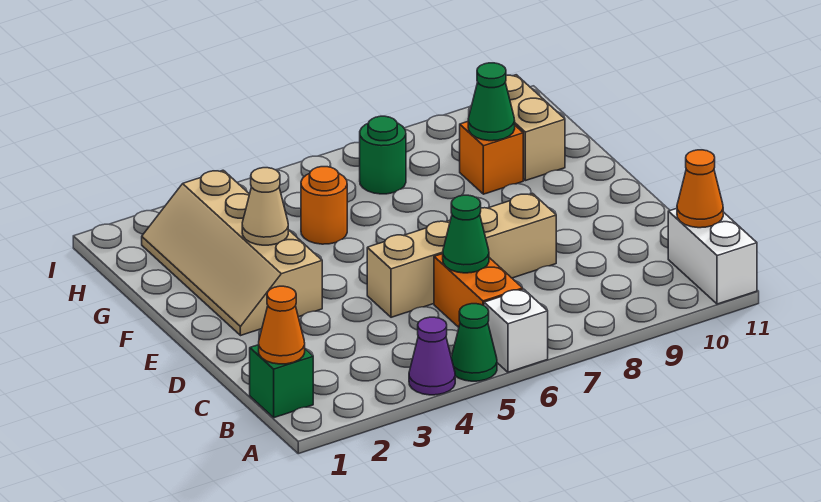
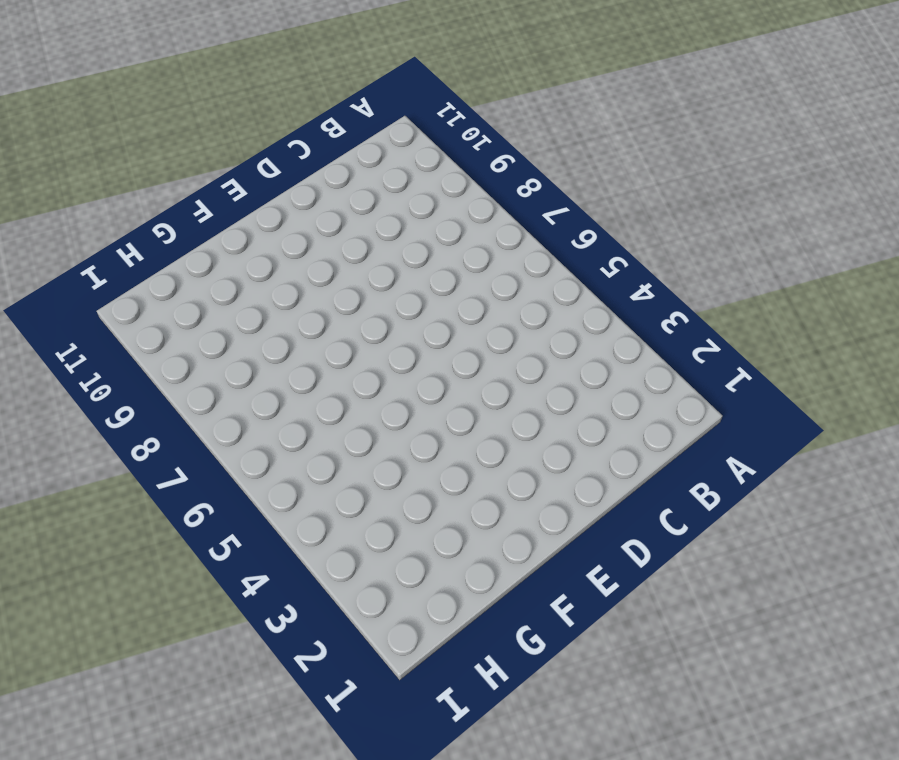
none -> purple cone A4 level 1
none -> green cone A5 level 1
none -> white brick A6 level 1

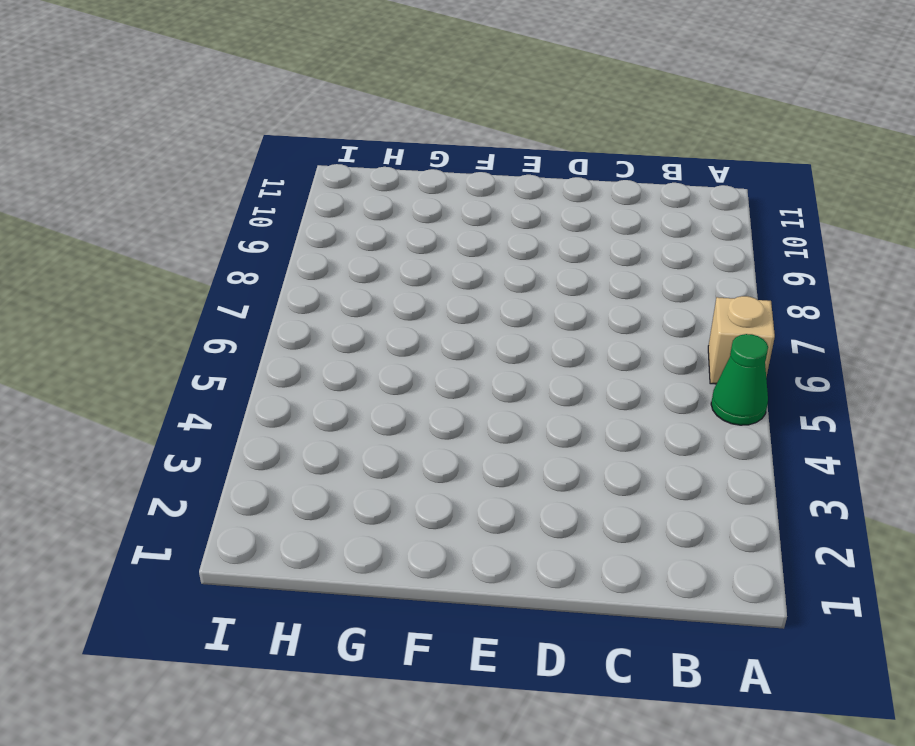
tan brick A6 level 1 -> white brick A6 level 1
none -> purple cone A4 level 1
none -> white brick A11:B11 level 1
none -> green brick B1 level 1

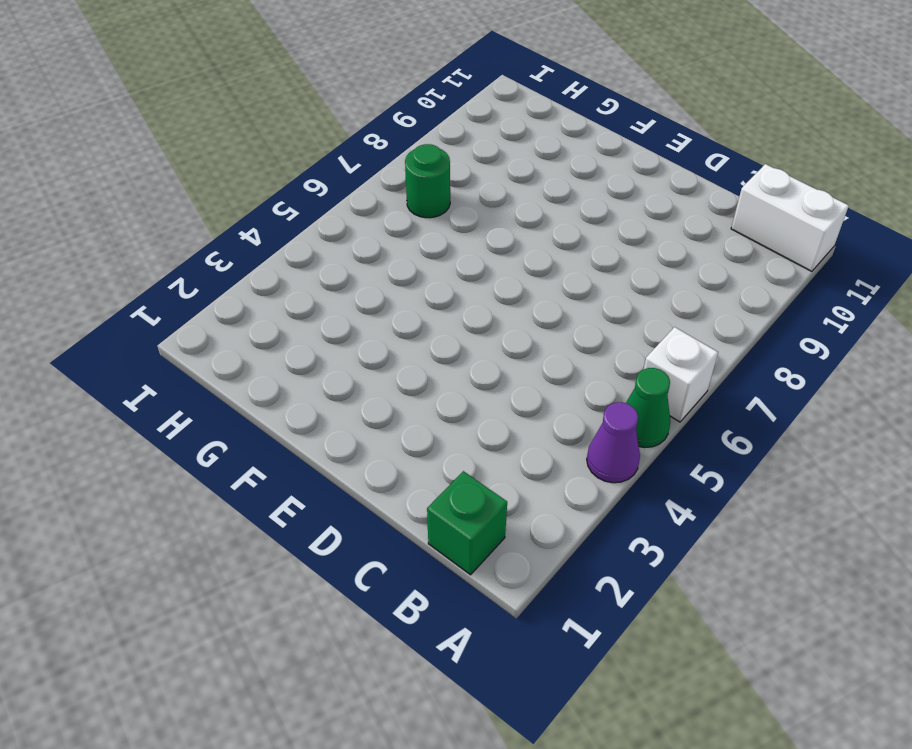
none -> orange brick B6:C6 level 1
none -> tan brick D5:D8 level 1
none -> tan slope E2:H3 level 1 top 3

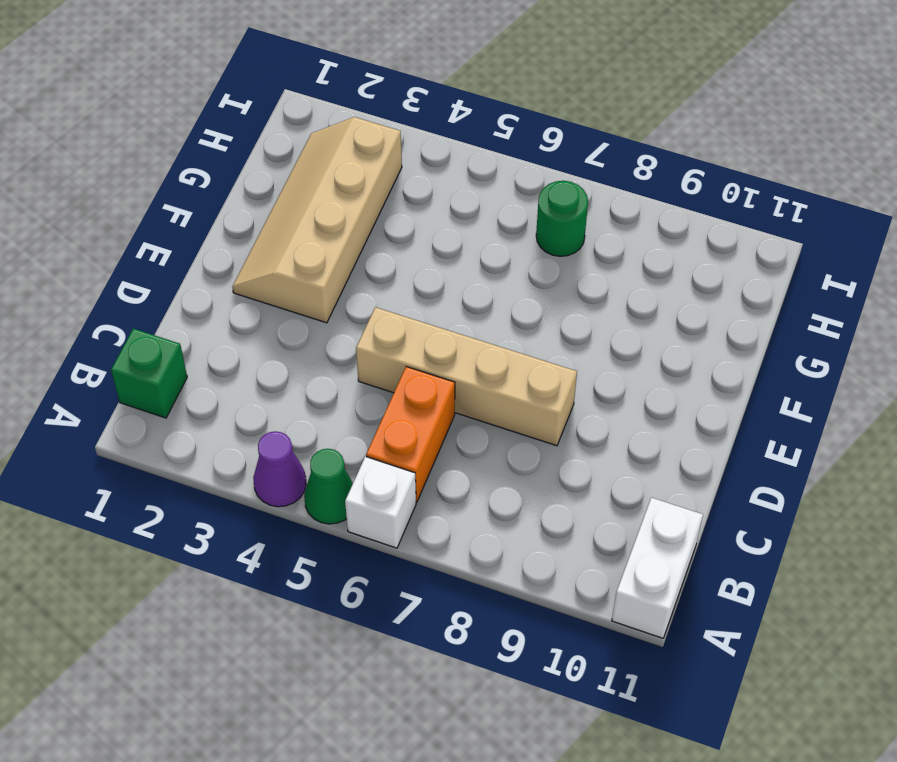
none -> orange round brick G5 level 1
none -> orange brick G9 level 1
none -> tan brick G10:H10 level 1

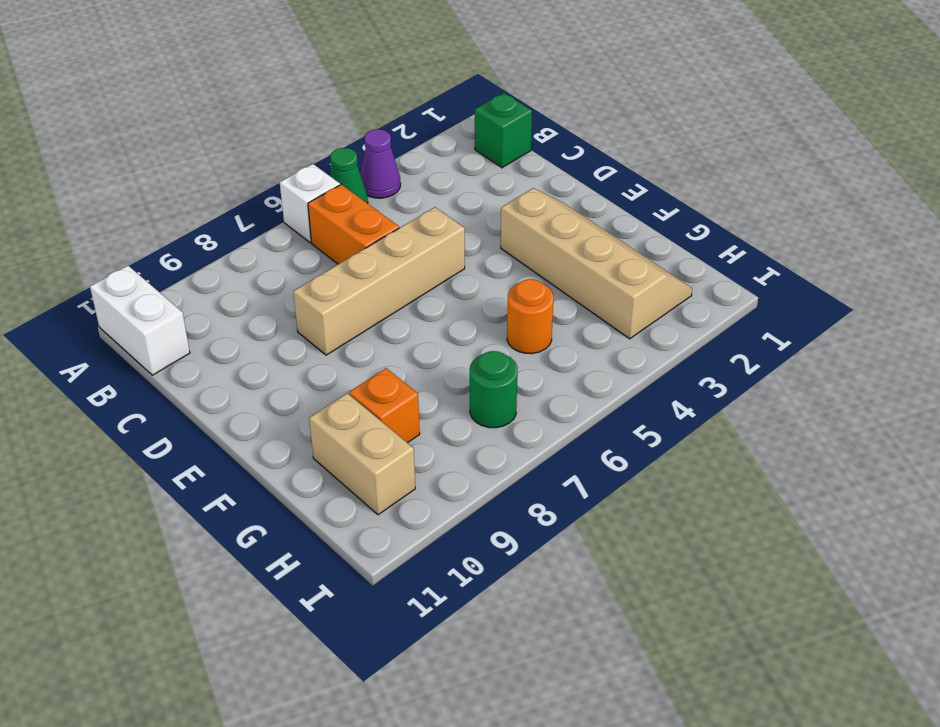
none -> orange cone B1 level 2
none -> orange cone B11 level 2
none -> green cone C6 level 2

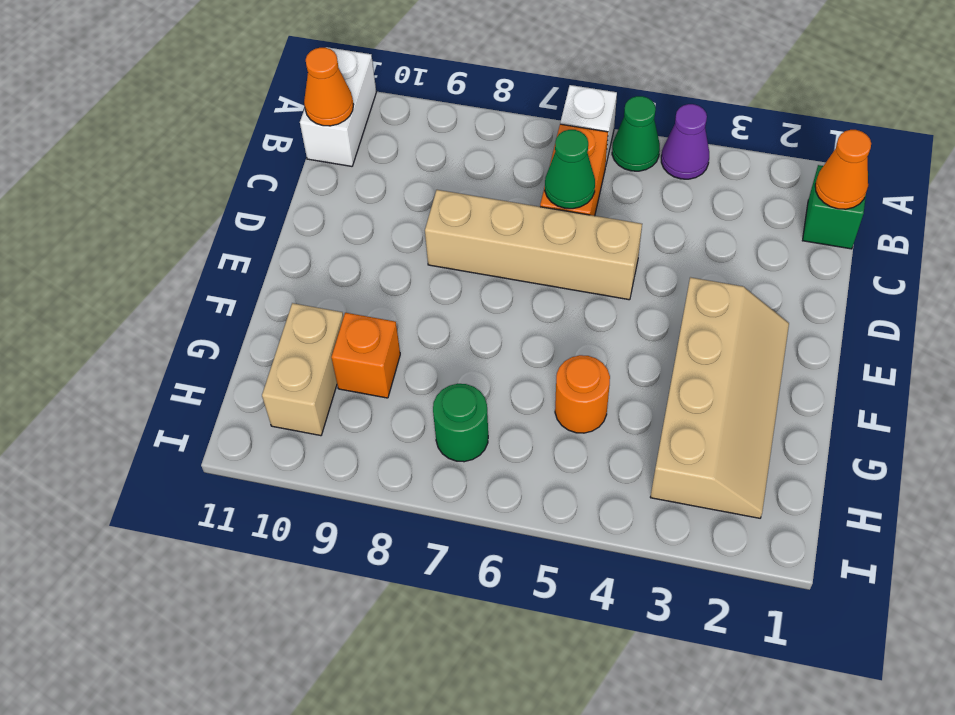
none -> tan cone F3 level 2
none -> green cone G9 level 2

